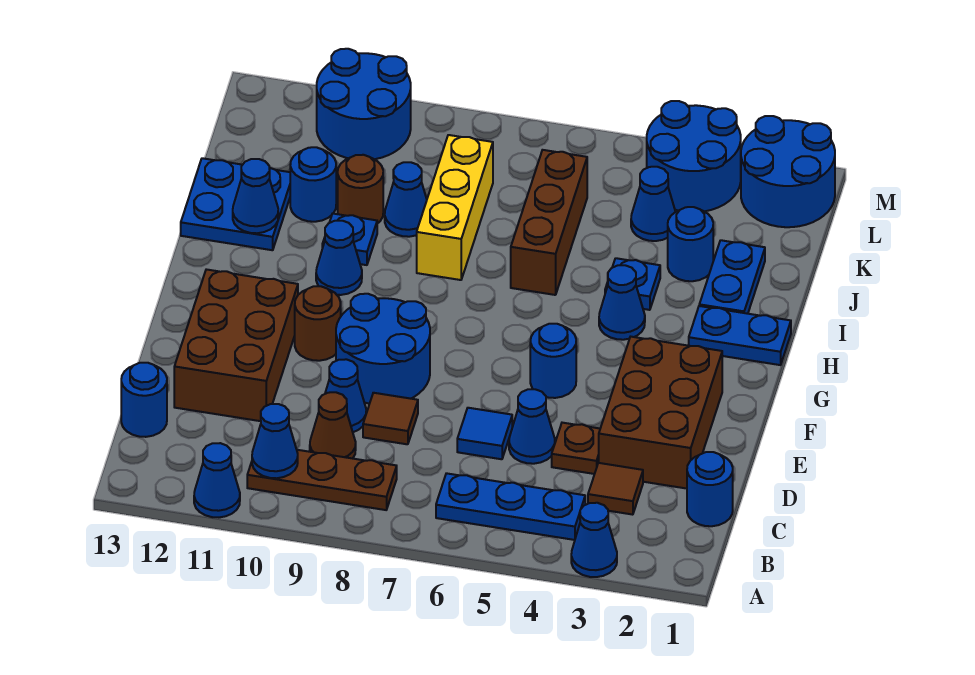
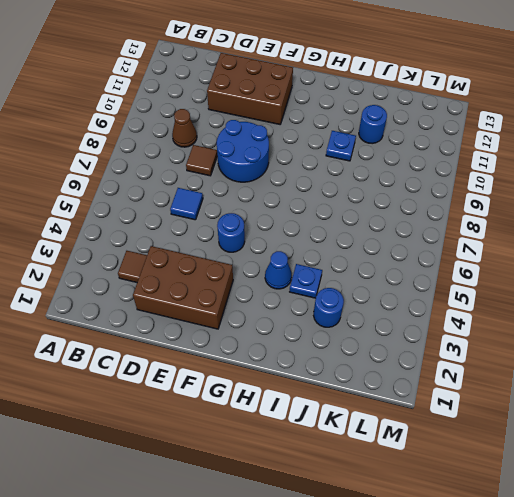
none -> blue cone A3 level 1
none -> blue cone A11 level 1
none -> blue plate B4:B6 level 1
none -> brown plate B8:B10 level 1

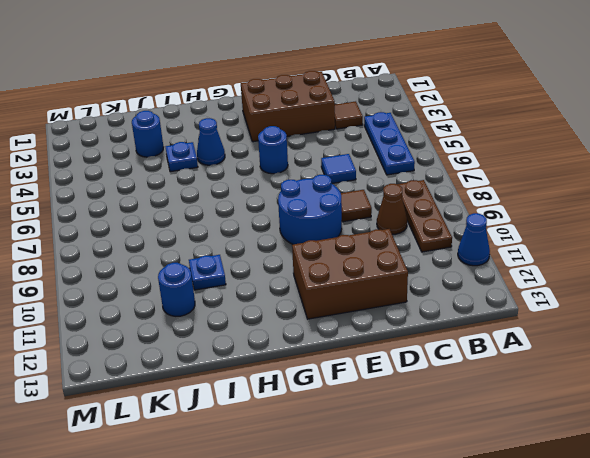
none -> blue cone A3 level 1
none -> blue round brick C1 level 1
none -> blue round brick C13 level 1
none -> brown plate D4 level 1

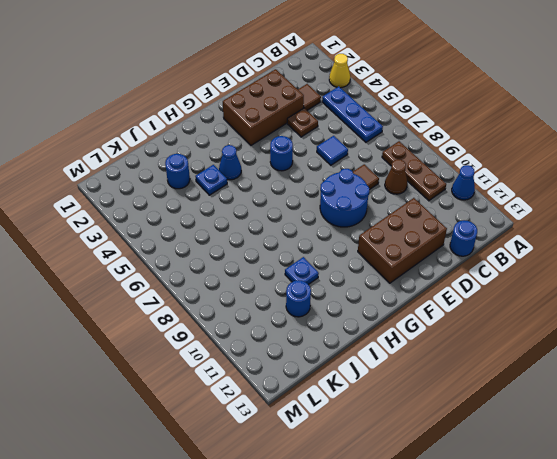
yellow cone A3 level 1 -> blue cone A3 level 1
none -> blue round brick C1 level 1
none -> blue cone D5 level 1
none -> blue cone D9 level 1
none -> brown round brick F10 level 1

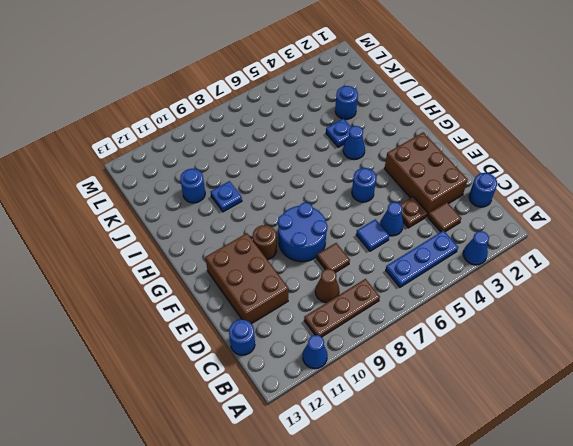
none -> blue cone D9 level 1
none -> blue plate H1:H2 level 1
none -> blue cone H10 level 1
none -> blue plate I2:J2 level 1

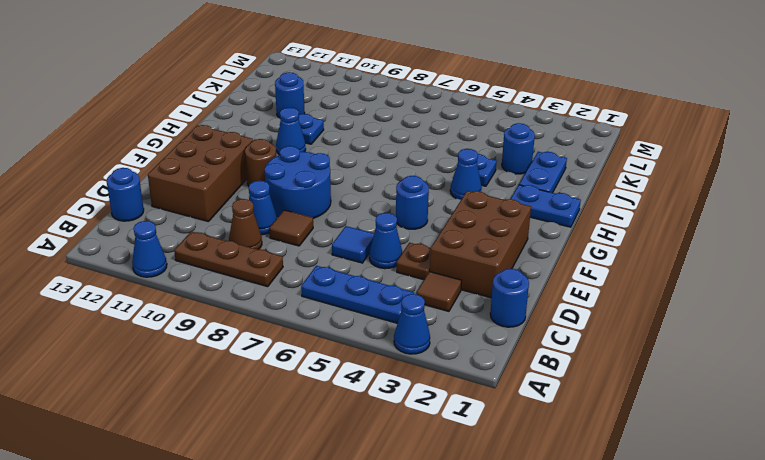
none -> brown brick I6:K6 level 1
none -> yellow brick I8:K8 level 1
none -> blue plate I12:J13 level 1
none -> blue cone J9 level 1

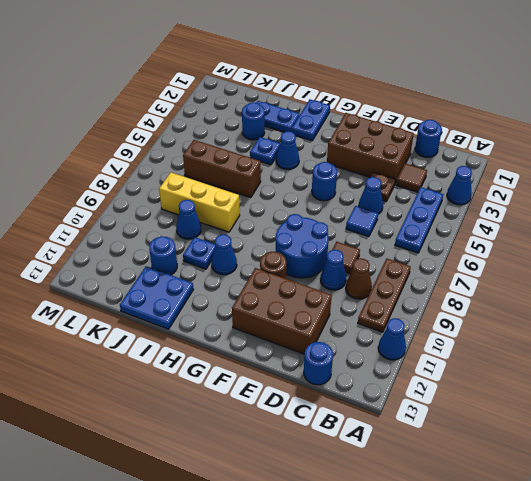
none -> brown round brick J10 level 1
none -> blue cone K4 level 1
none -> blue round brick L1:M2 level 1
none -> blue round brick L3:M4 level 1

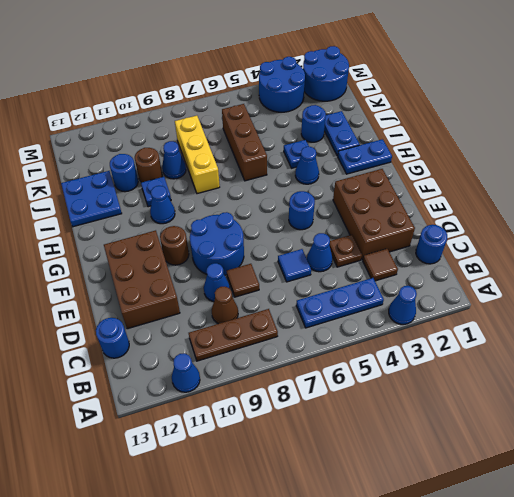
none -> blue cone K4 level 1
none -> blue round brick L10:M11 level 1
none -> blue cone B10 level 2
none -> blue cone I12 level 2

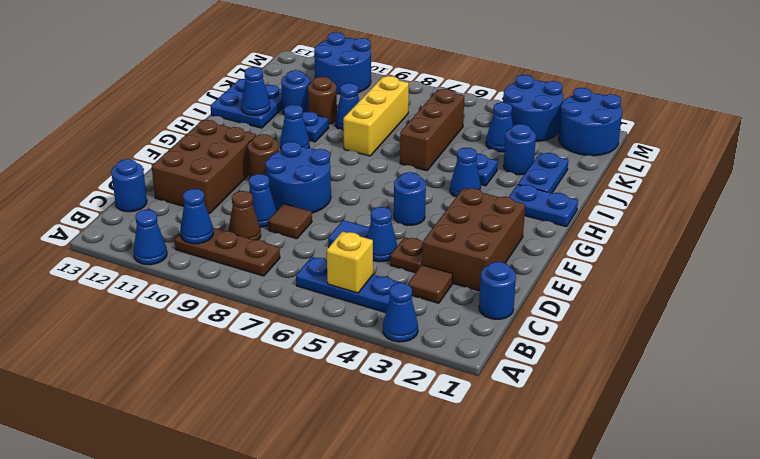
yellow brick B5 level 2 -> none

